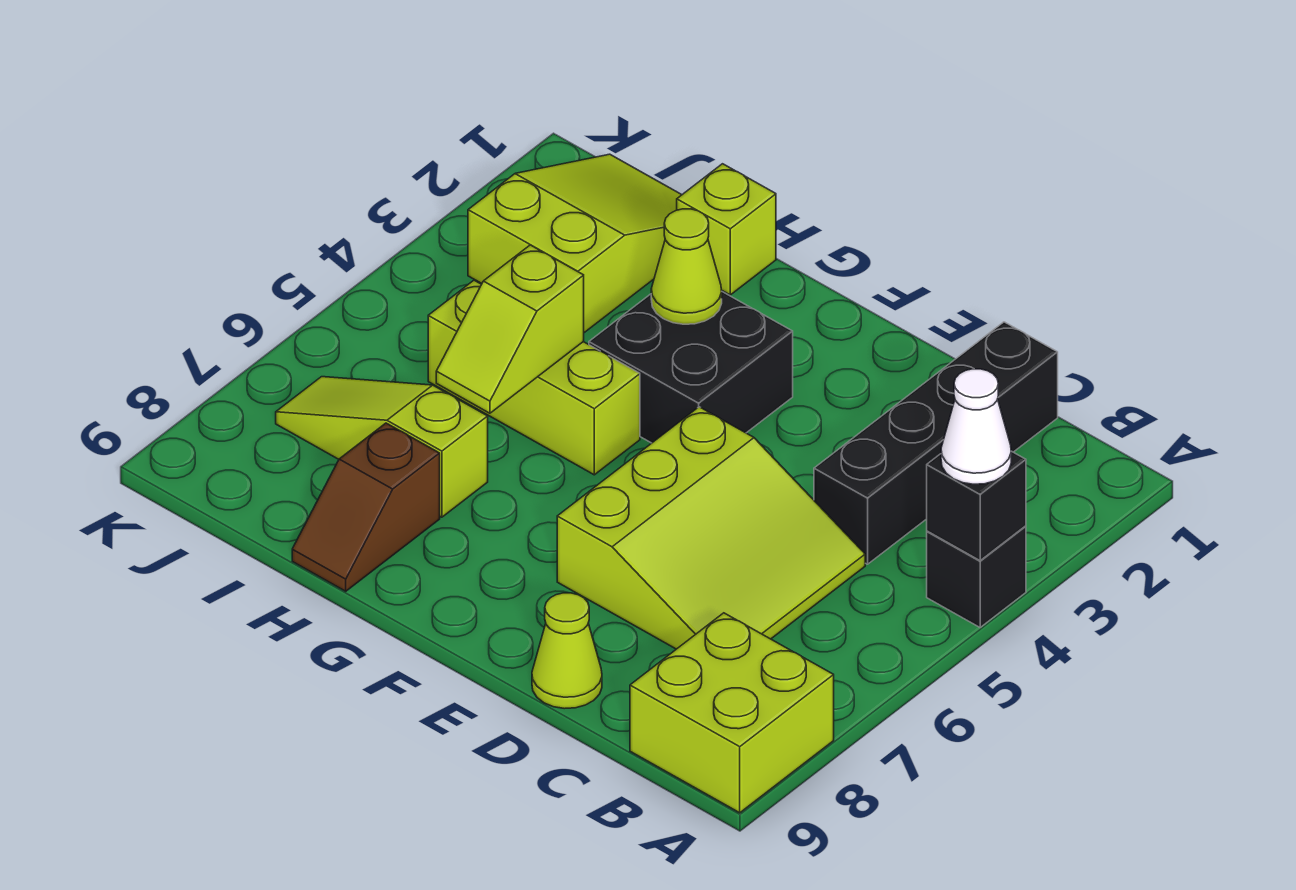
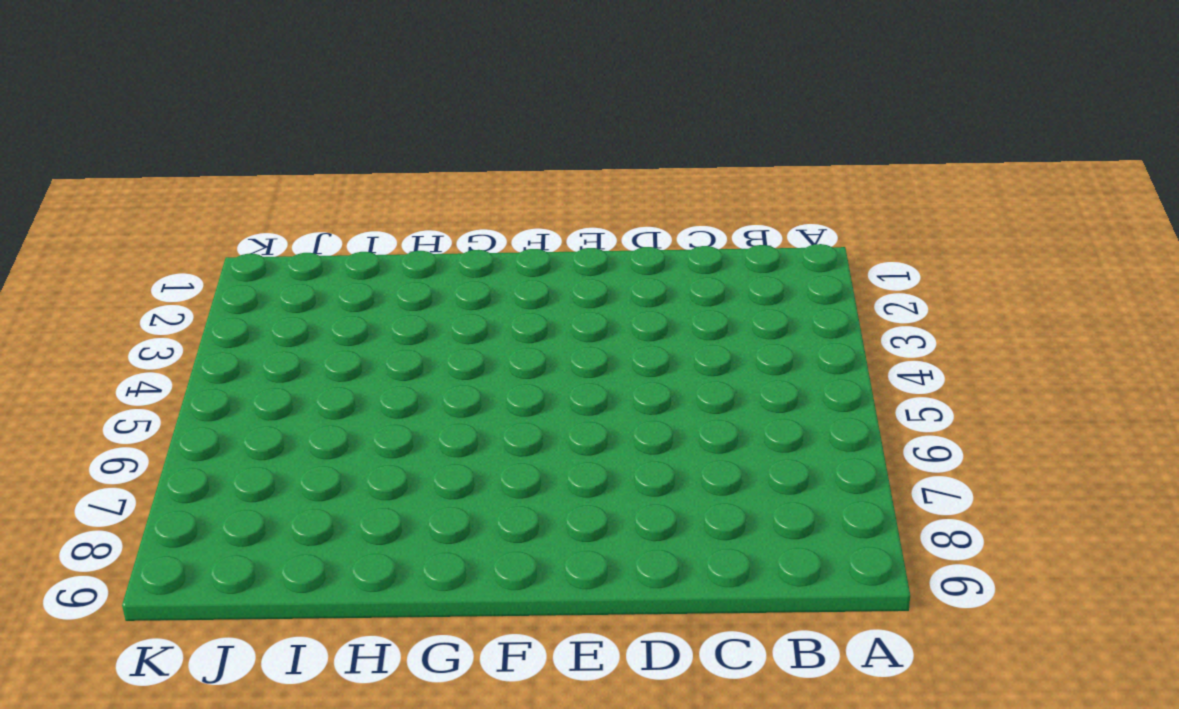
none -> black brick A4 level 1
none -> lime brick A8:B9 level 1
none -> black brick C1:C4 level 1

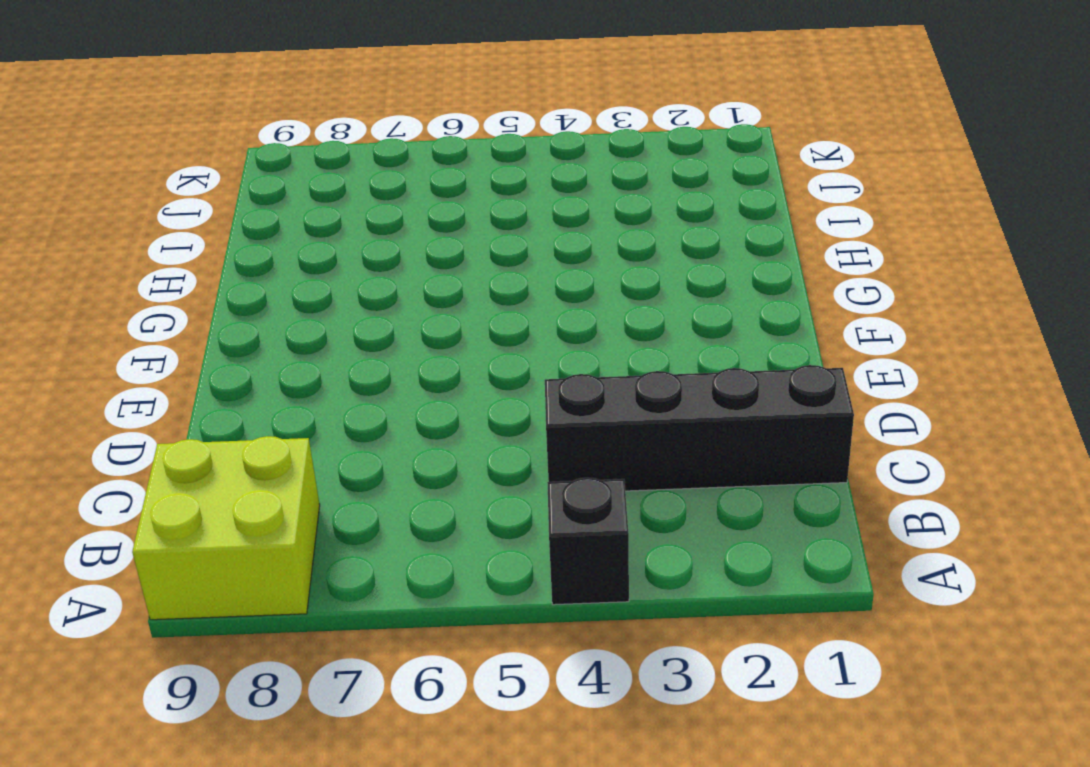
none -> lime slope C5:E7 level 1 top E
none -> lime cone D9 level 1
none -> black brick F3:G4 level 1

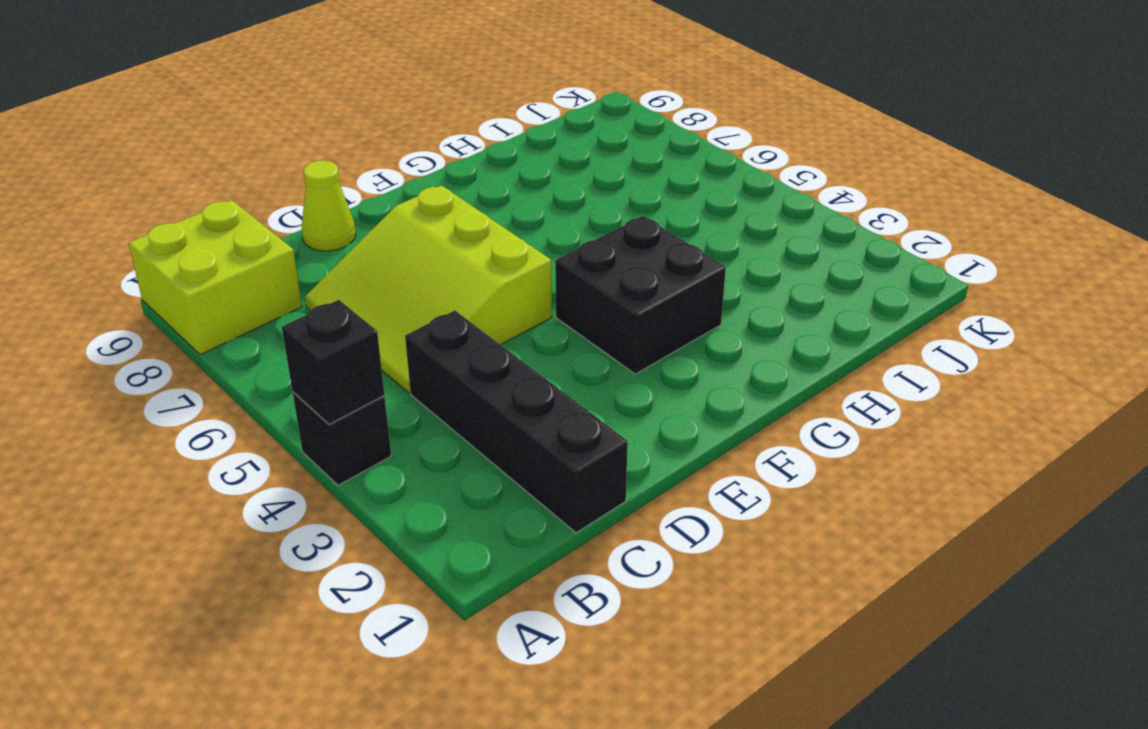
none -> lime brick G5:I5 level 1
none -> lime brick H1 level 1
none -> lime slope H7:J7 level 1 top H

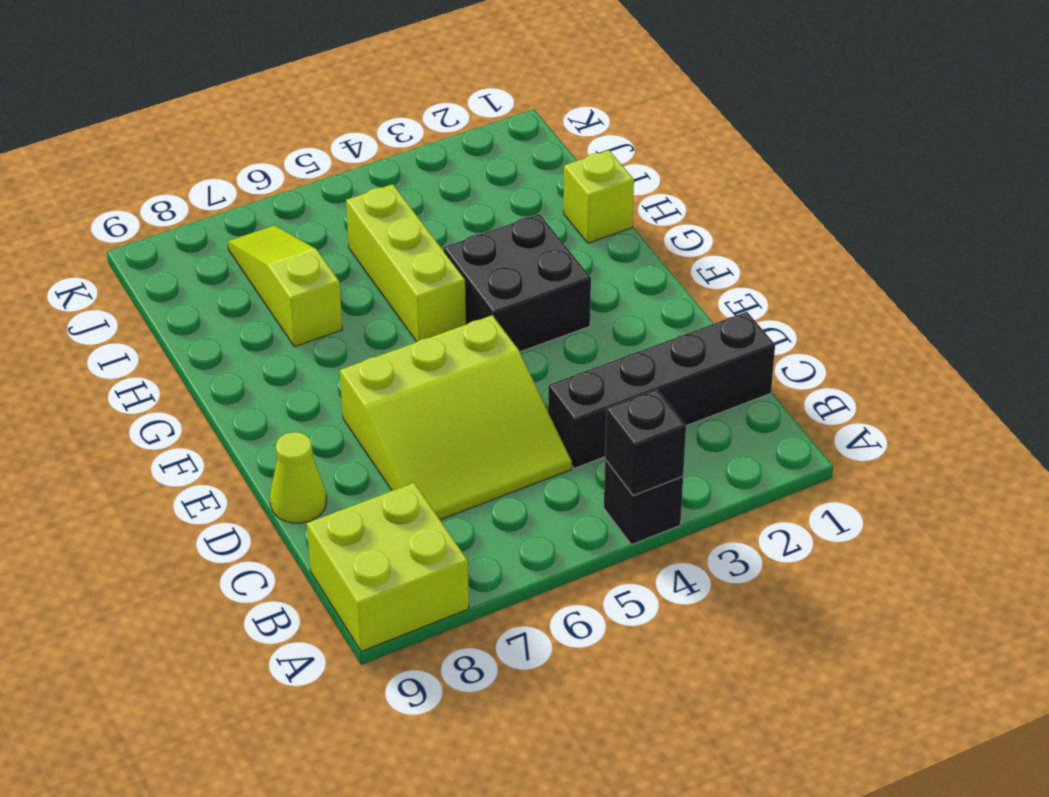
none -> brown slope H8:H9 level 1 top 8
none -> lime slope I1:J3 level 1 top 3
none -> lime cone G3 level 2

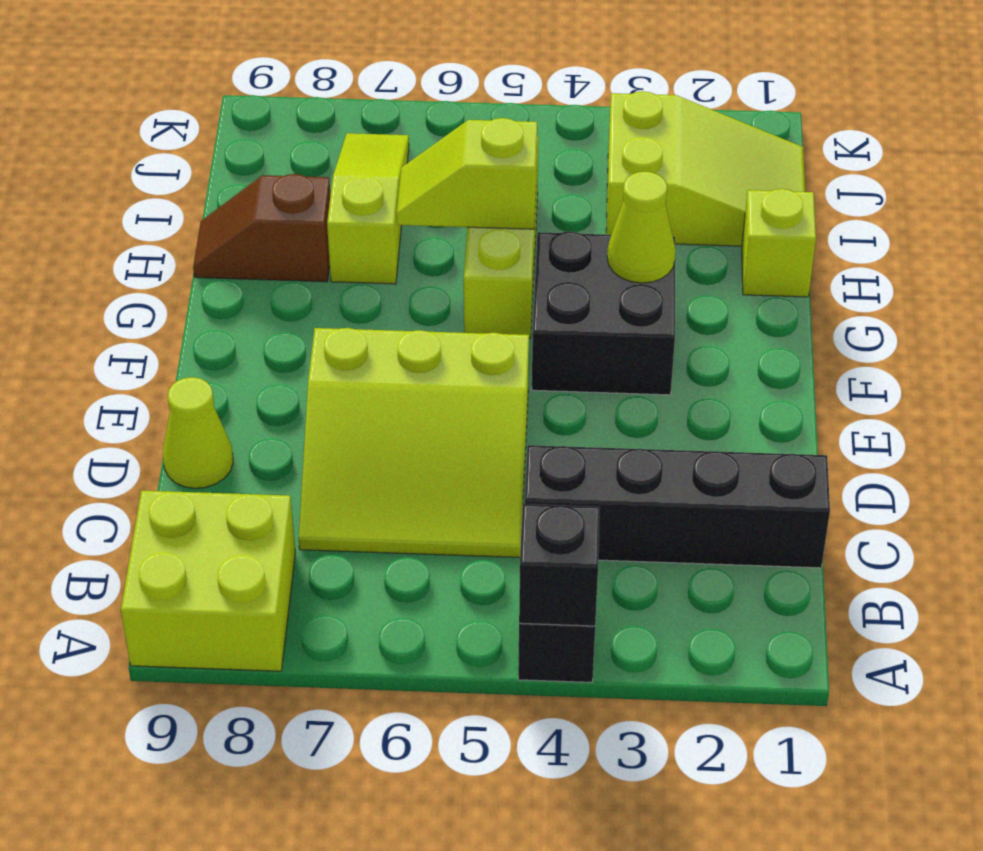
none -> white cone A4 level 3

